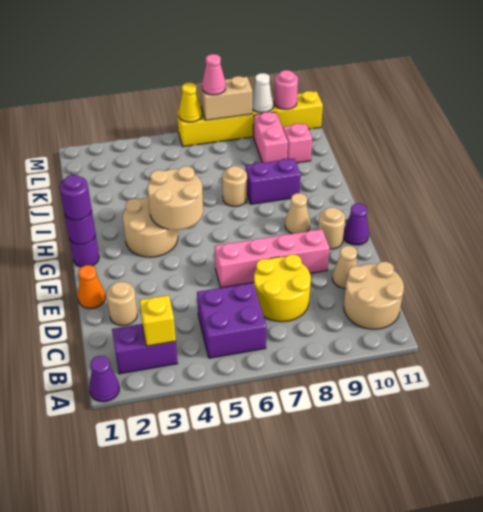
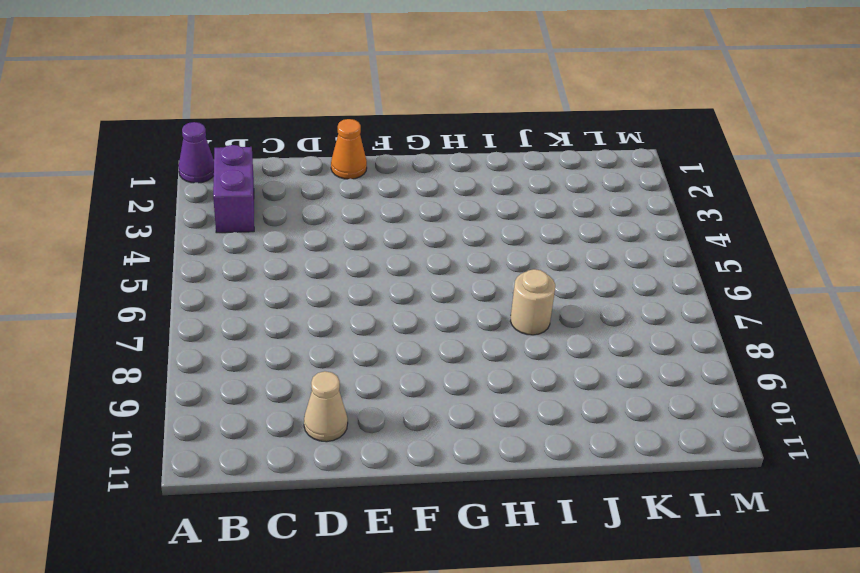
none -> purple brick B5:C6 level 1
none -> tan round brick B10:C11 level 1
none -> yellow round brick C7:D8 level 1

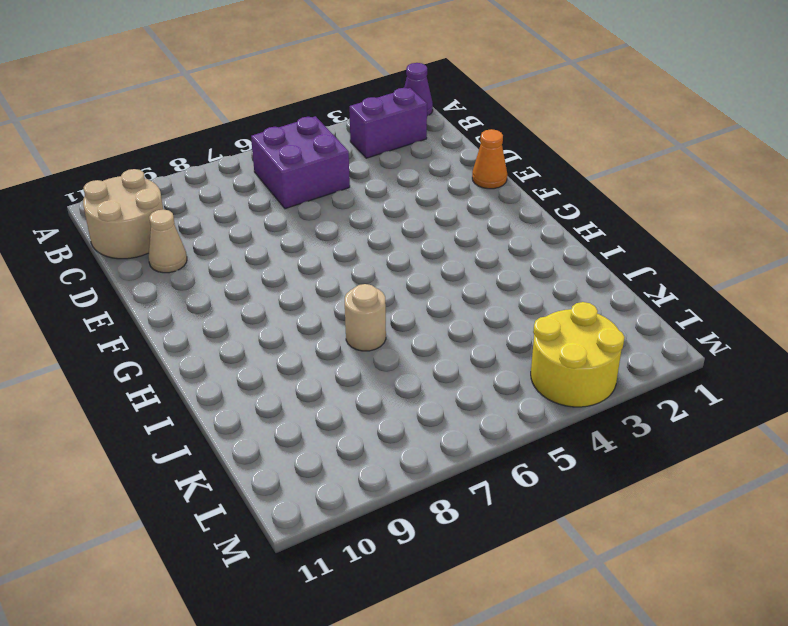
yellow round brick L3:M4 level 1 -> yellow round brick C7:D8 level 1
none -> tan round brick D2 level 1
none -> pink brick E6:E9 level 1
none -> tan round brick F10 level 1

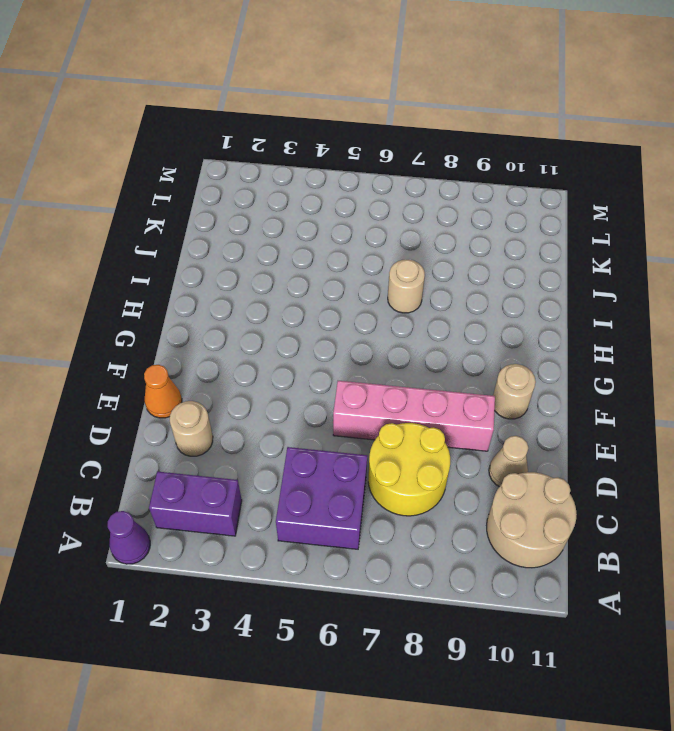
none -> purple cone F11 level 1
none -> purple round brick G1 level 1
none -> tan round brick G3:H4 level 1

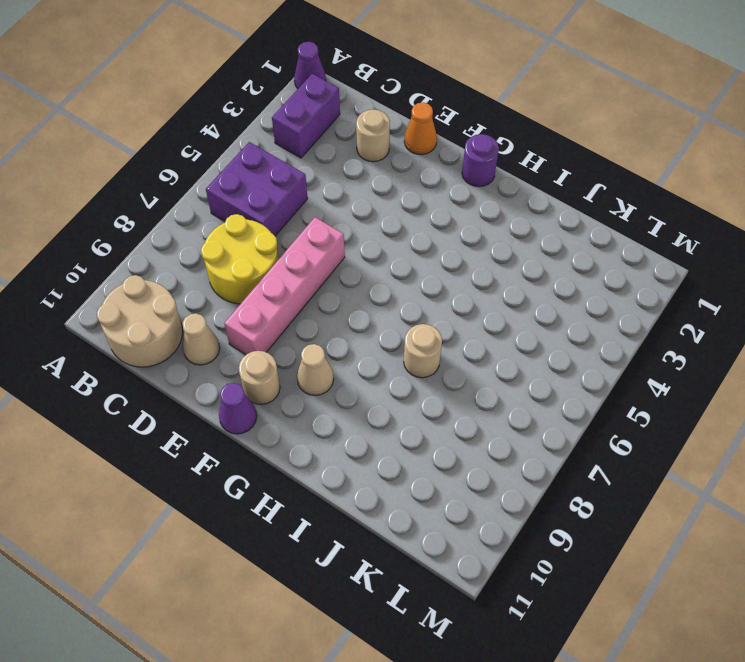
none -> tan round brick G3:H4 level 1
none -> purple brick I8:I9 level 1
none -> pink brick K9:L9 level 1

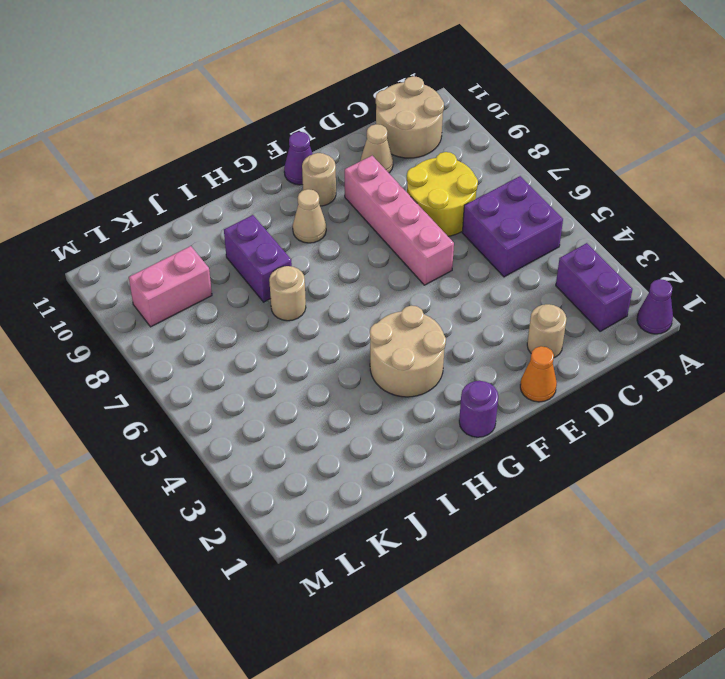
none -> pink brick K10 level 1
none -> yellow brick M6:M11 level 1
none -> yellow brick B3 level 2

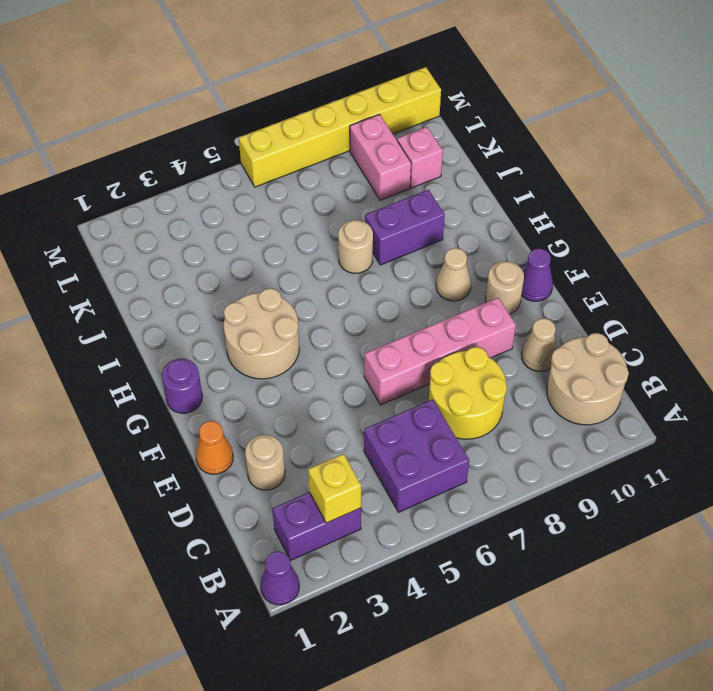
none -> purple round brick G1 level 2
none -> tan round brick G4:H5 level 2
none -> yellow cone M6 level 2

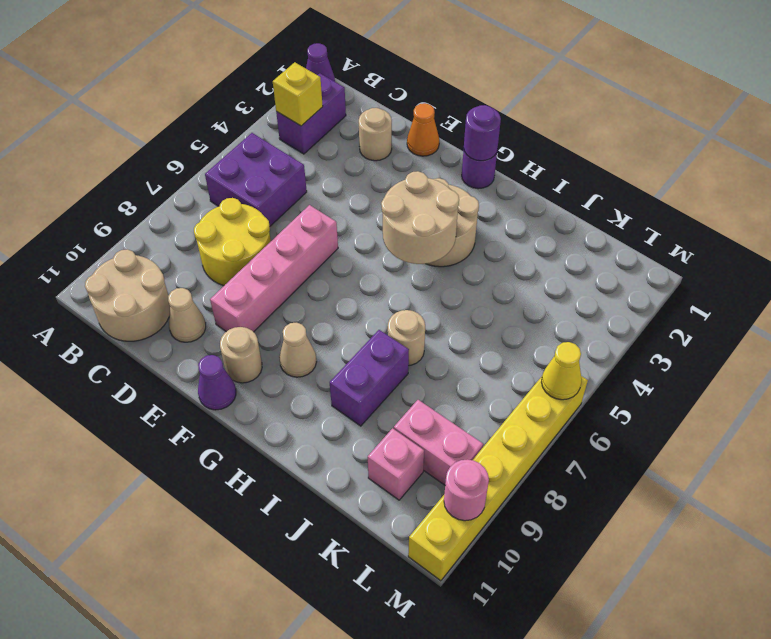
none -> tan brick M7:M8 level 2
none -> white cone M9 level 2
none -> purple round brick G1 level 3

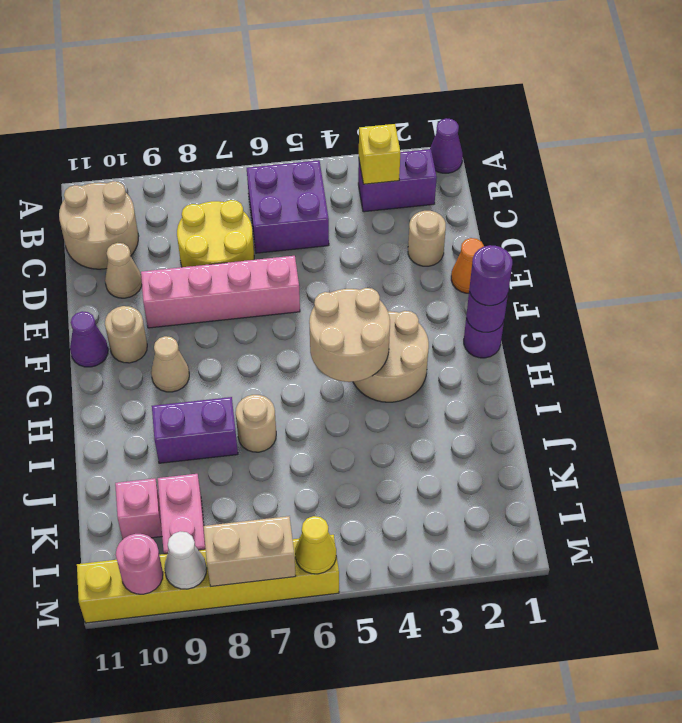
none -> pink cone M7 level 3

